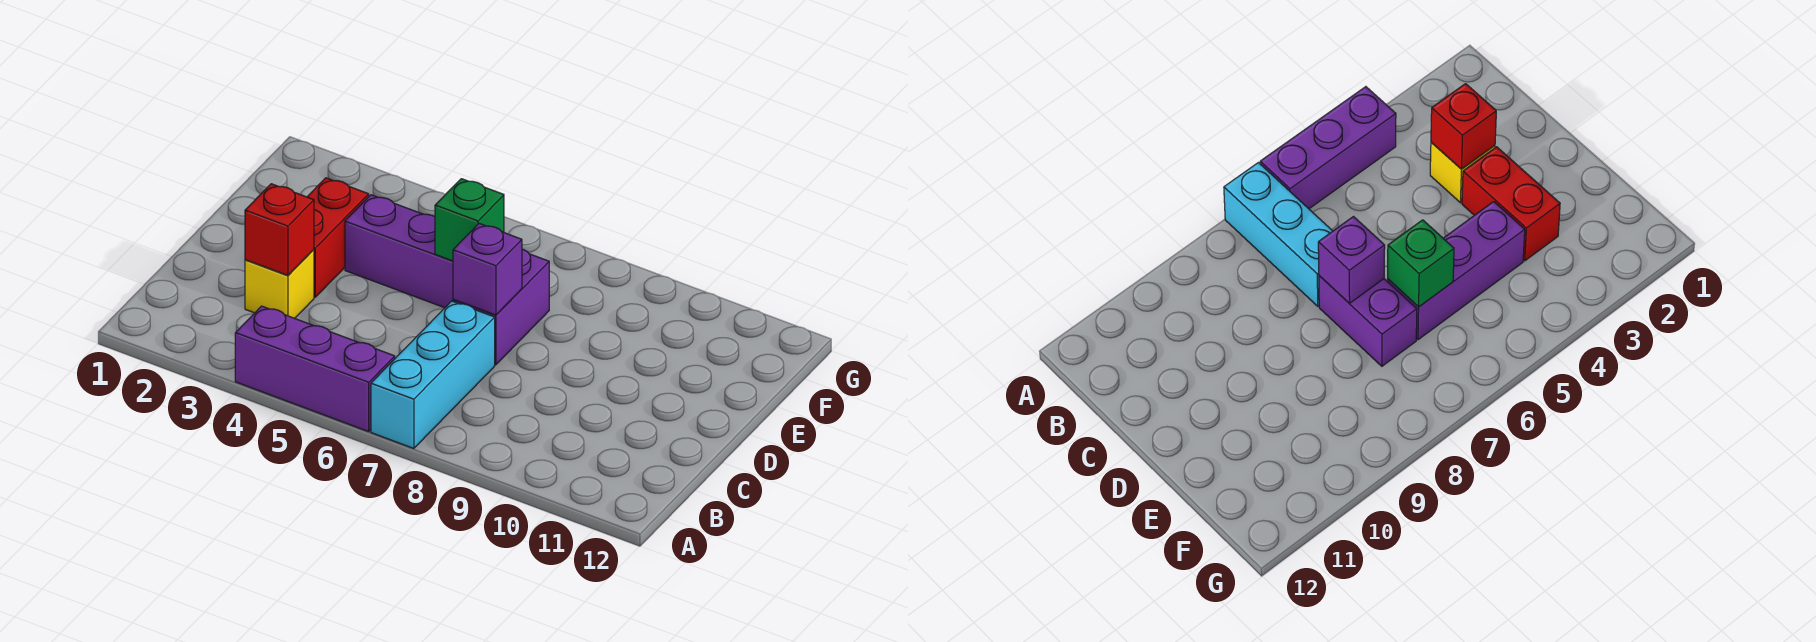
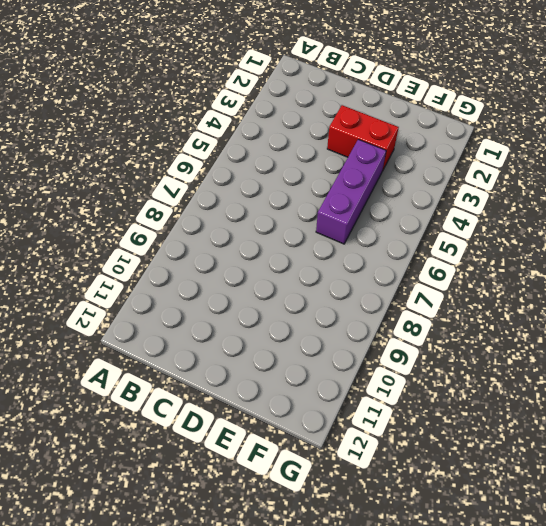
none -> purple brick A4:A6 level 1
none -> cyan brick A7:C7 level 1

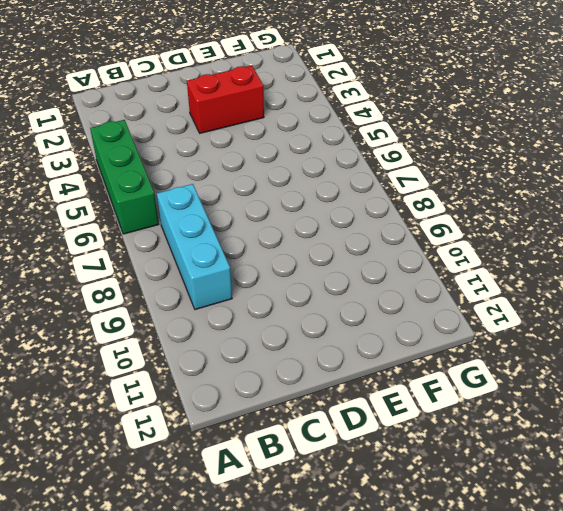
green brick A4:A6 level 1 -> purple brick A4:A6 level 1
cyan brick B7:B9 level 1 -> cyan brick A7:C7 level 1
none -> yellow brick C3 level 1
none -> purple brick D7:E7 level 1

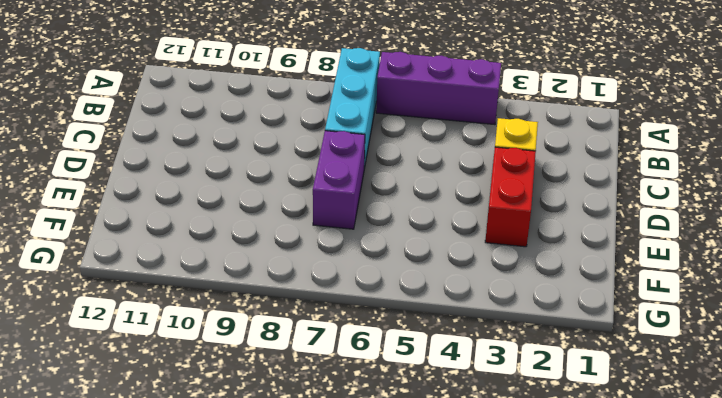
none -> purple brick E4:E6 level 1
none -> red brick C3 level 2

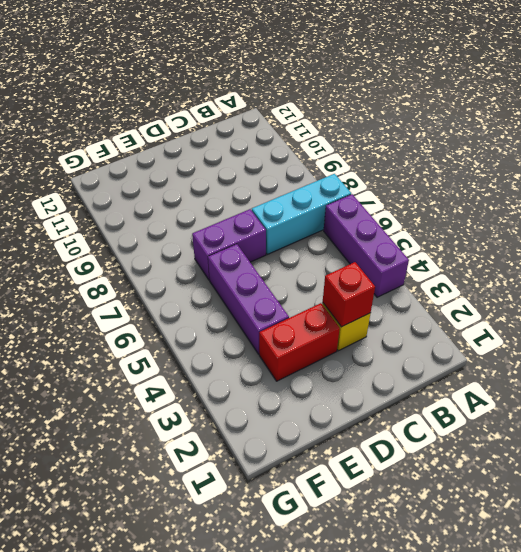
none -> purple brick D7 level 2
none -> green brick E6 level 2

